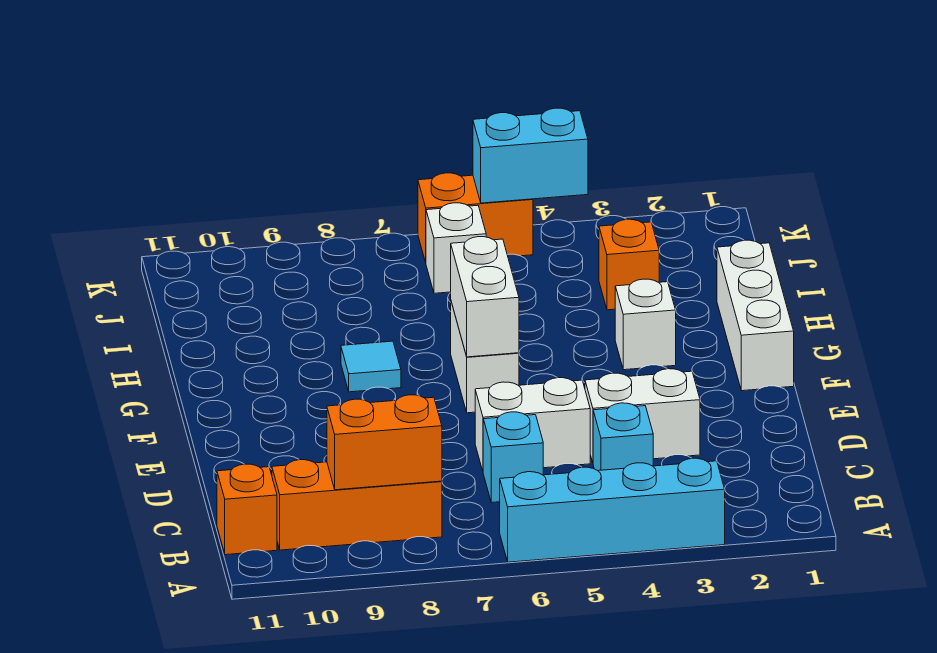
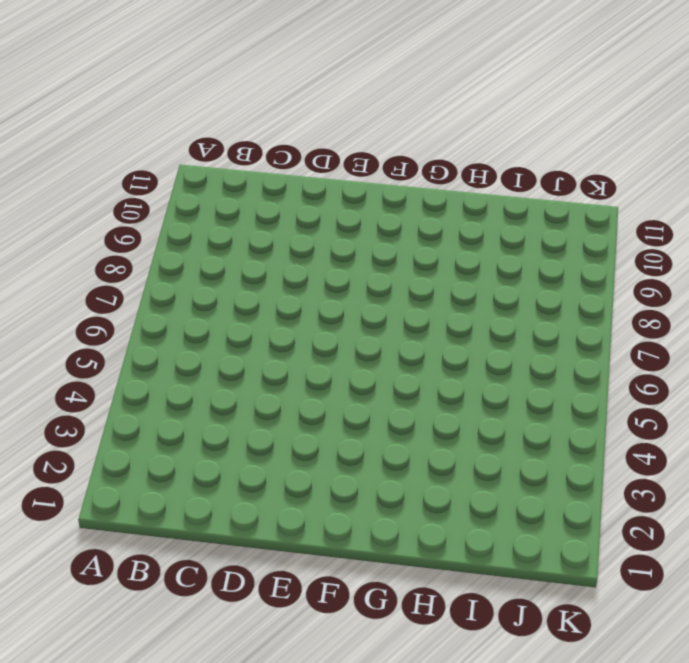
none -> cyan brick A3:A6 level 1
none -> orange brick B8:B10 level 1
none -> orange brick B11 level 1

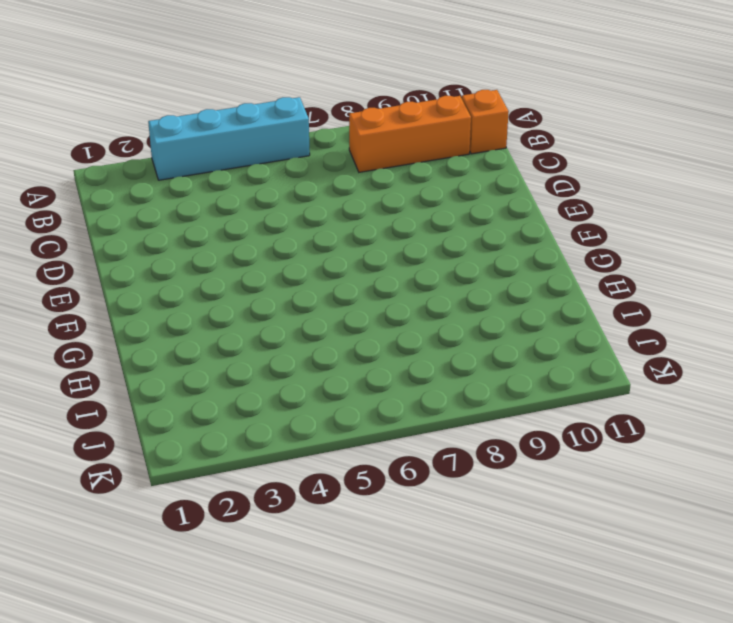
none -> cyan brick C4 level 1
none -> cyan brick C6 level 1
none -> white brick D3:D4 level 1

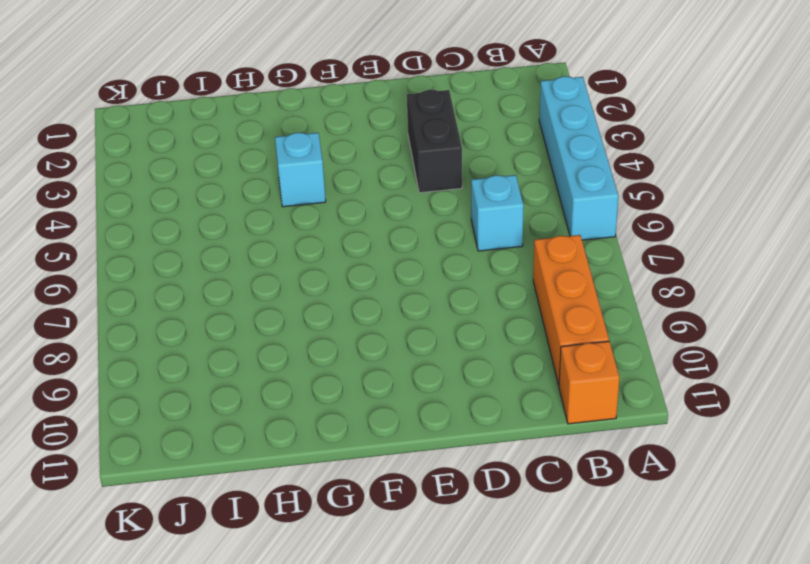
black brick D3:D4 level 1 -> white brick D3:D4 level 1
cyan brick G4 level 1 -> cyan brick C4 level 1
none -> white brick D5:D6 level 1
none -> white brick F1:H1 level 1
none -> white brick F6:G6 level 1

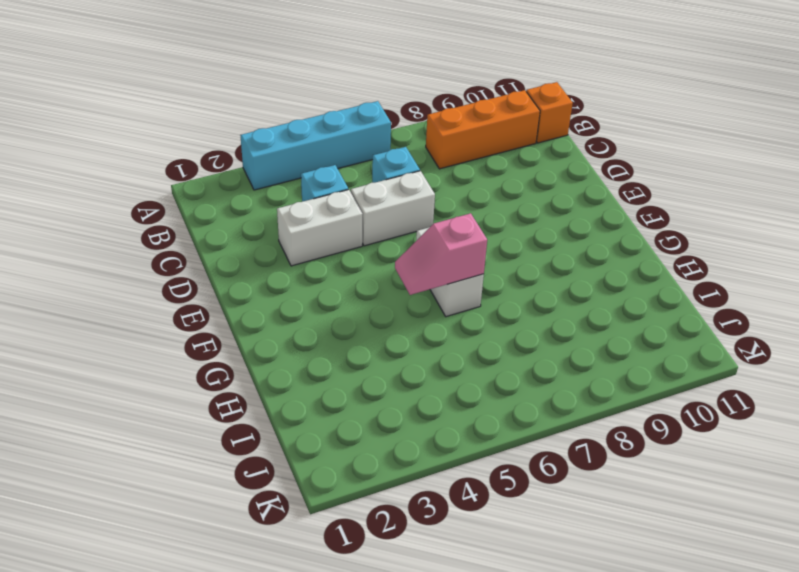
pink slope G5:G6 level 2 top 6 -> white brick F6:G6 level 2
none -> white brick F1:H1 level 1
none -> white brick G3 level 1
none -> cyan tile G8 level 1

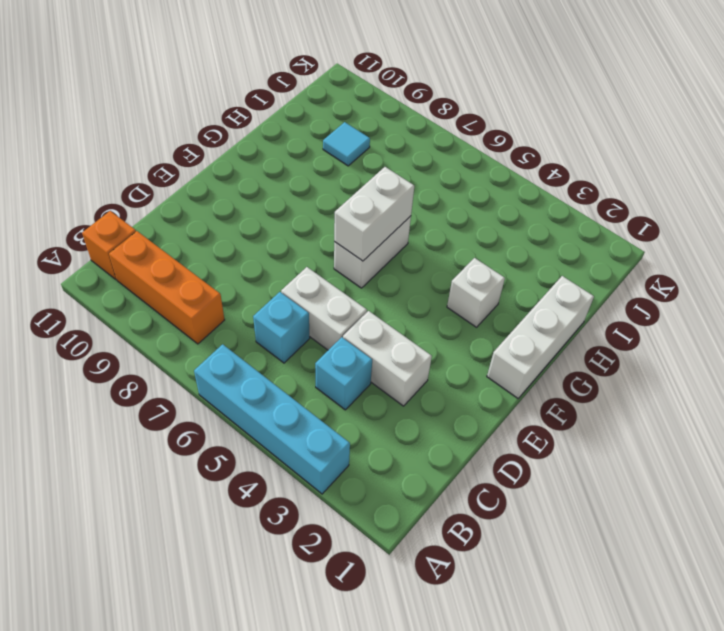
cyan tile I9 level 1 -> cyan tile G8 level 1
none -> orange brick I3 level 1
none -> white brick J6 level 1
none -> orange brick K5:K6 level 1

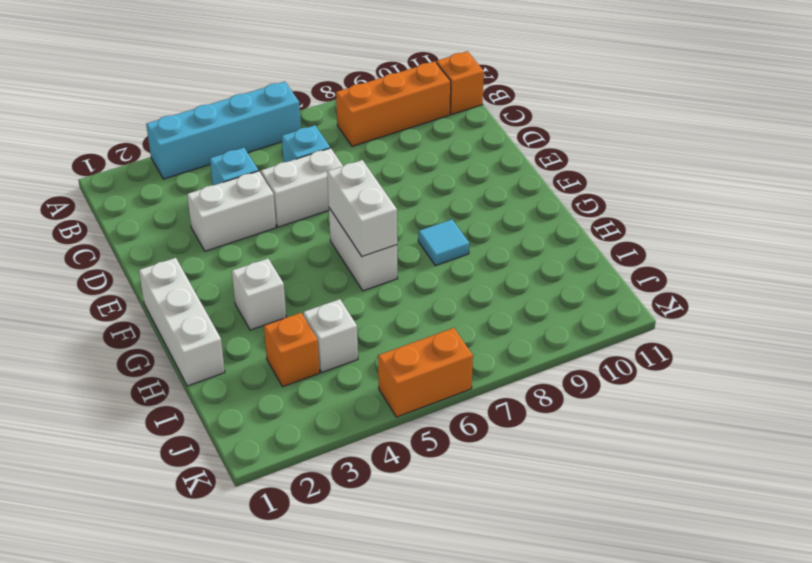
white brick I4 level 1 -> white brick J6 level 1
none -> orange brick B8:B9 level 2
none -> cyan brick K4:K5 level 2

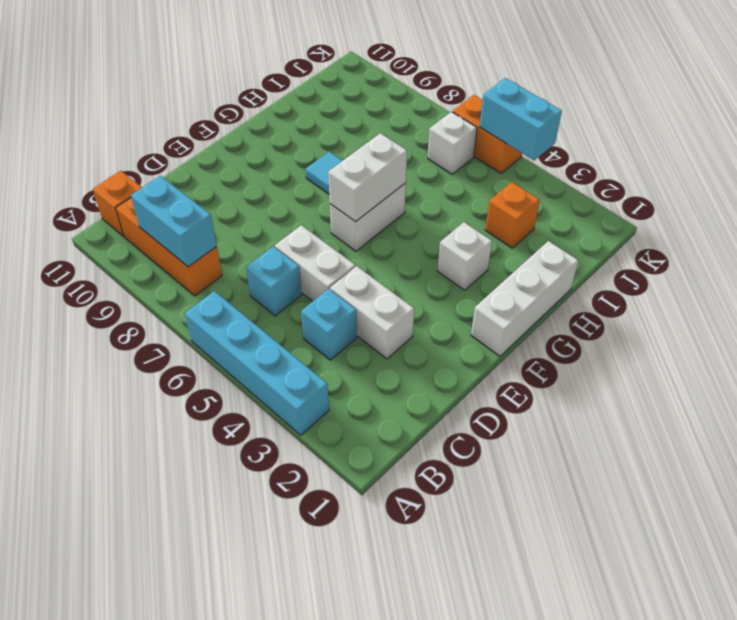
cyan brick B8:B9 level 2 -> orange brick B8:B9 level 2

